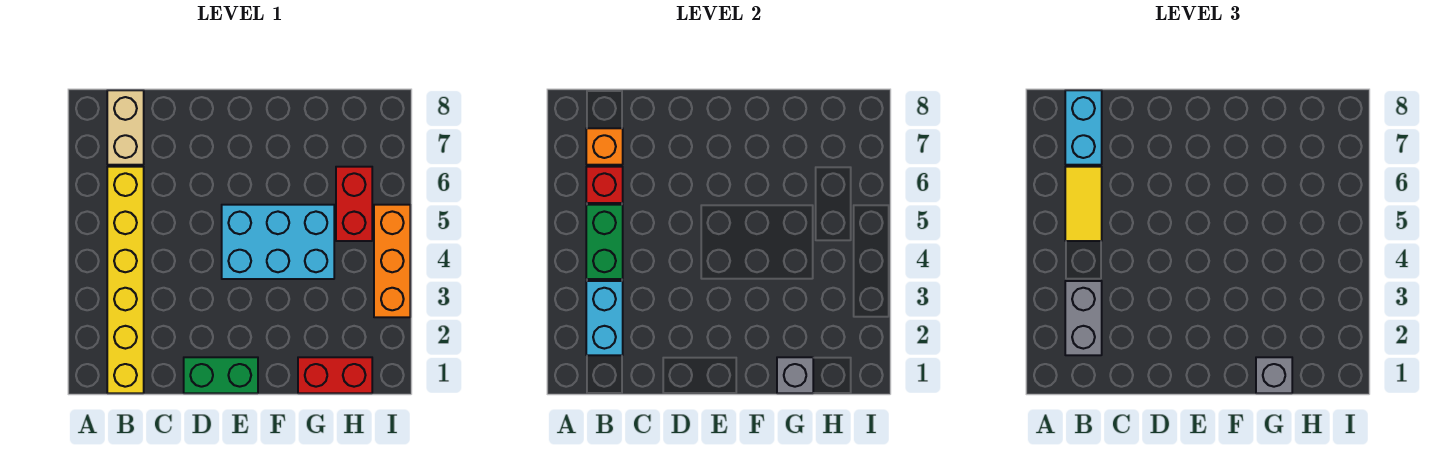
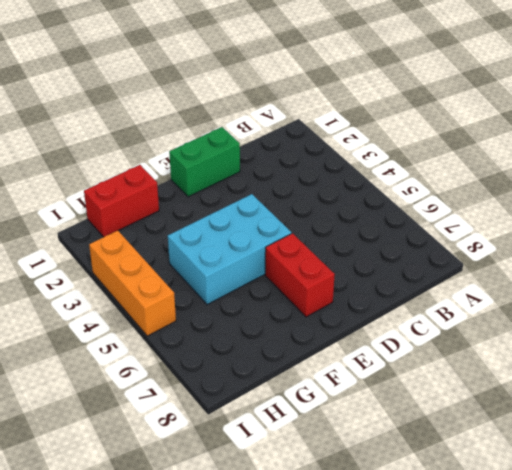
red brick E6:E7 level 1 -> red brick H5:H6 level 1
none -> yellow brick B1:B6 level 1
none -> tan brick B7:B8 level 1
none -> cyan brick B2:B3 level 2

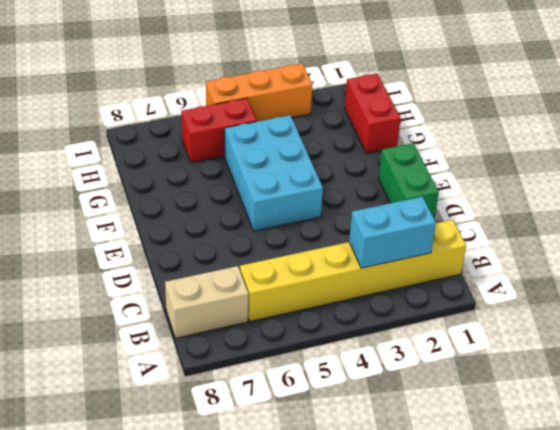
none -> green brick B4:B5 level 2
none -> red brick B6 level 2
none -> orange brick B7 level 2

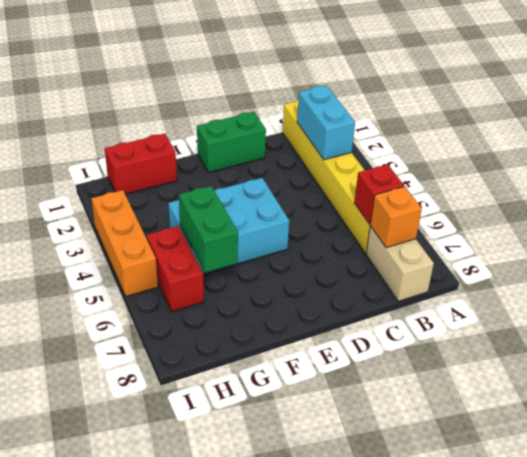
green brick G5:G6 level 2 -> green brick B4:B5 level 2
none -> grey brick G1 level 2
none -> grey brick B2:B3 level 3
none -> yellow tile B5:B6 level 3

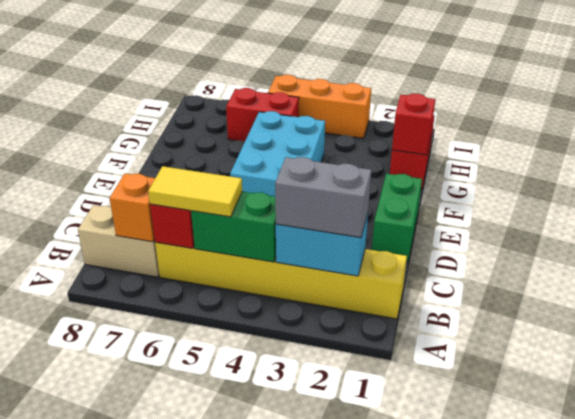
red brick G1 level 2 -> grey brick G1 level 2
none -> cyan brick B7:B8 level 3
none -> grey brick G1 level 3

